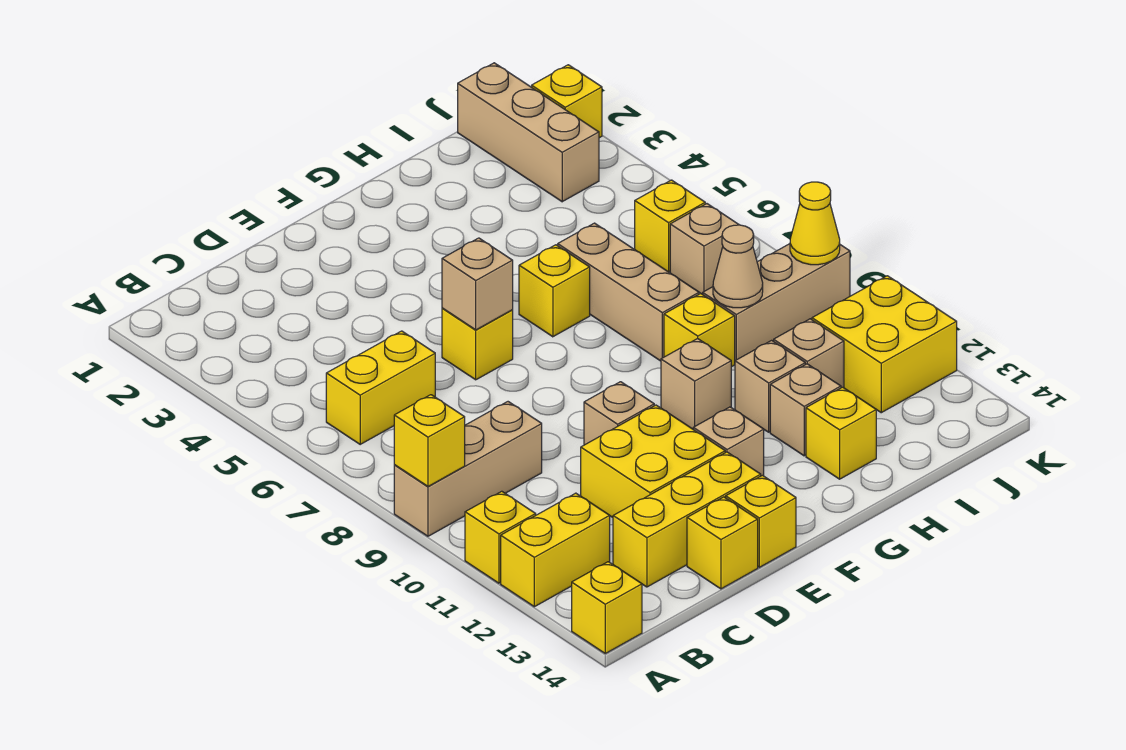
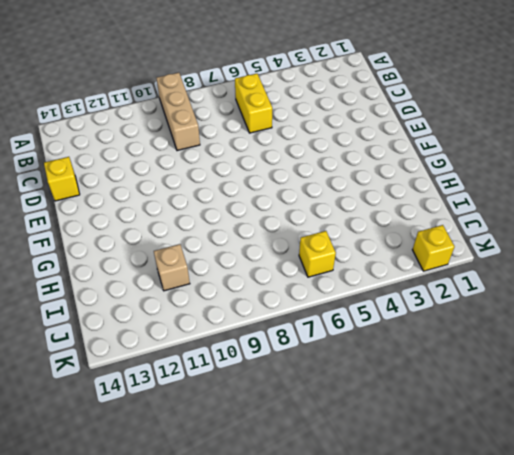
none -> yellow brick A11 level 1
none -> yellow brick A12:B12 level 1
none -> yellow brick A14 level 1
none -> yellow brick C13:E13 level 1

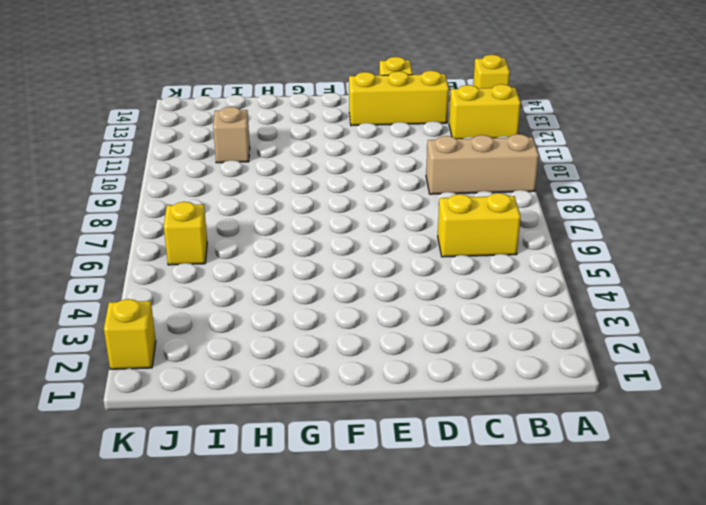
none -> yellow brick A11 level 1
none -> yellow brick D11:E12 level 1
none -> yellow brick E6 level 1
none -> tan brick E10 level 1

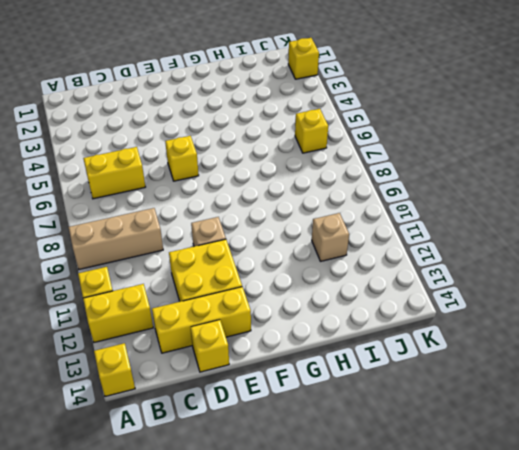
none -> yellow brick E14 level 1
none -> tan brick F12 level 1
none -> yellow brick G6 level 1
none -> tan brick G10 level 1

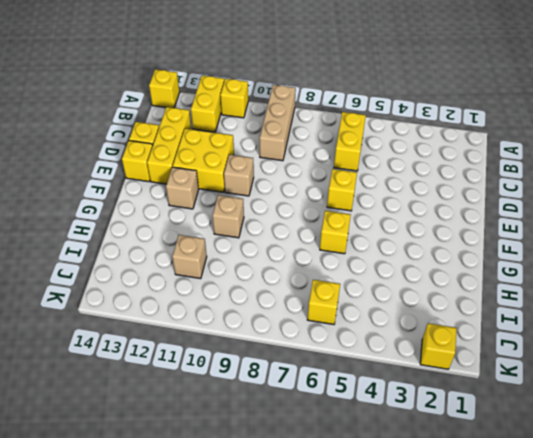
none -> tan brick H6:H8 level 1
none -> yellow brick H9 level 1
none -> tan brick H11 level 1
none -> tan brick H12 level 1

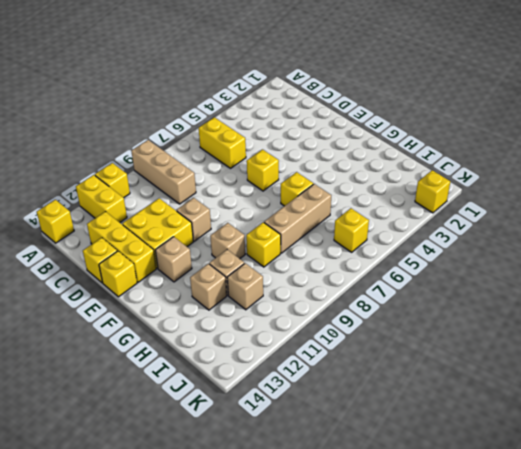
none -> yellow brick H13 level 1
none -> tan brick I9:K9 level 1
none -> tan brick J1:J3 level 1
none -> tan brick J7 level 1

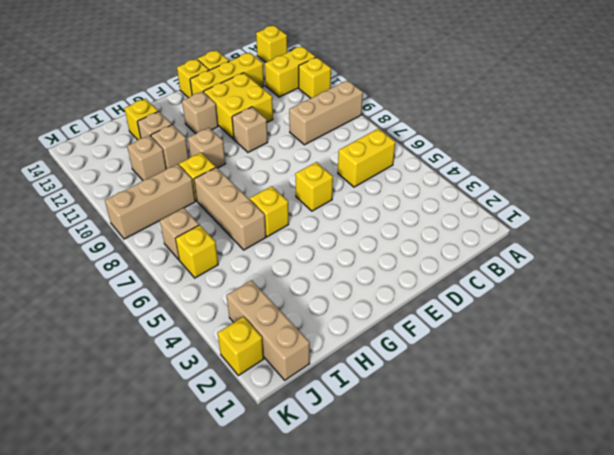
none -> yellow brick J11:K12 level 1
none -> yellow brick A9 level 2
none -> tan brick E6 level 2
none -> tan cone I9 level 2

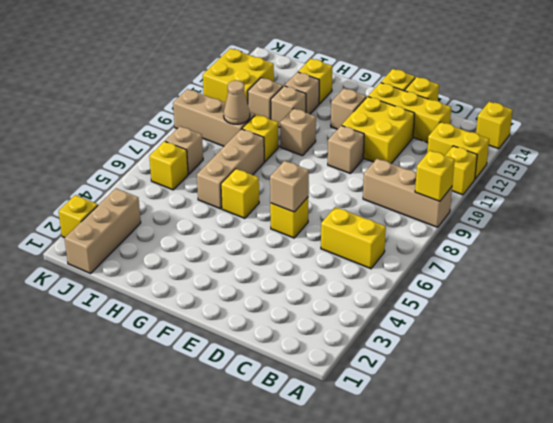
none -> yellow cone K9 level 2

